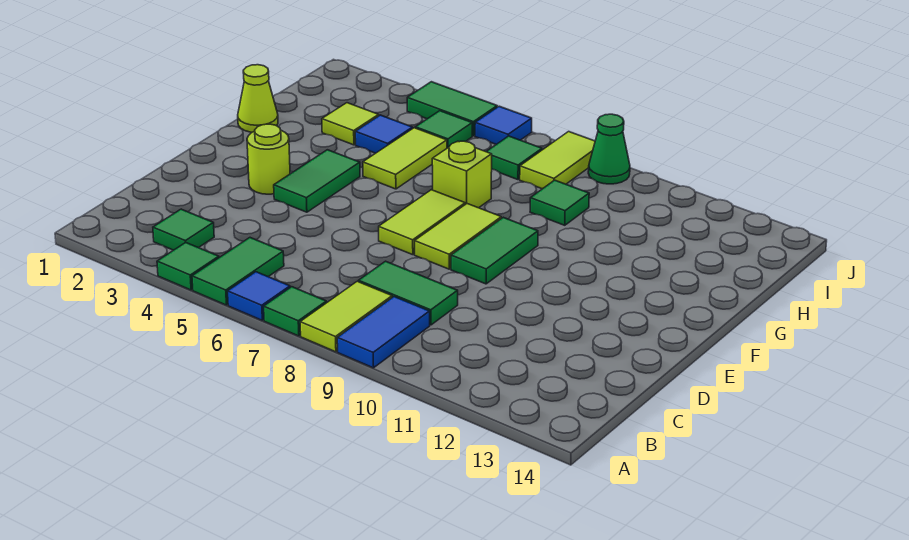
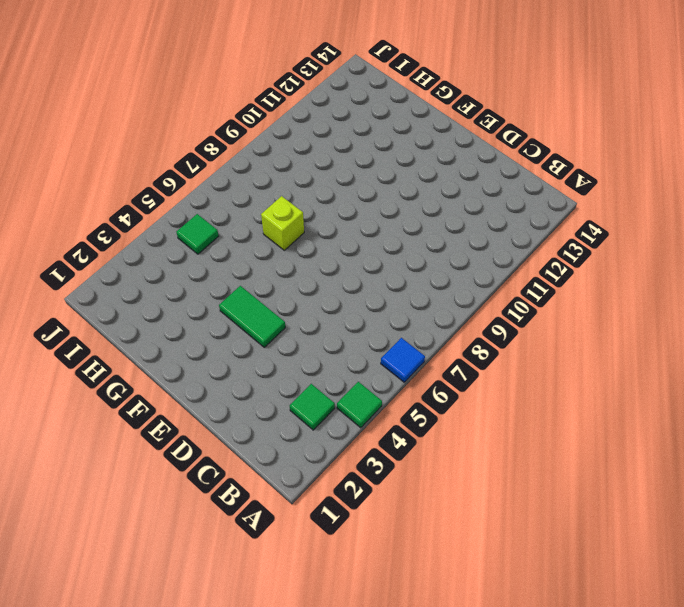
none -> green tile A5:B5 level 1
none -> green tile A7 level 1
none -> lime tile A8:B8 level 1

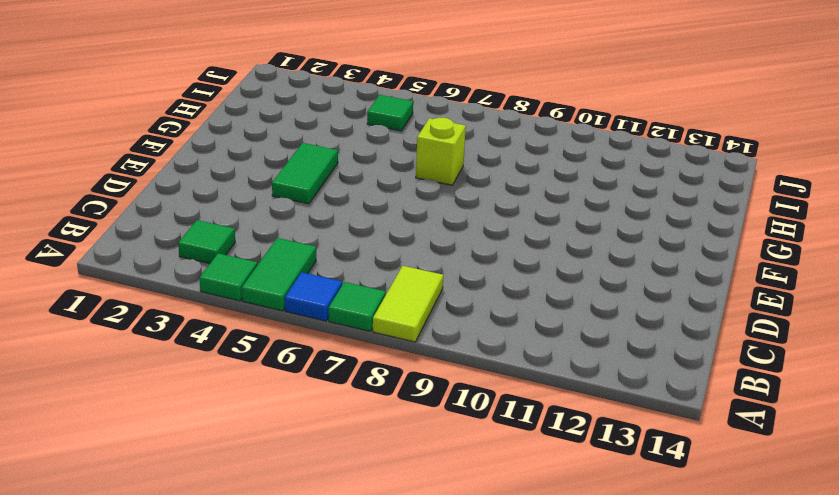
none -> blue tile A9:B9 level 1
none -> green tile C8:C9 level 1
none -> lime round brick E3 level 1

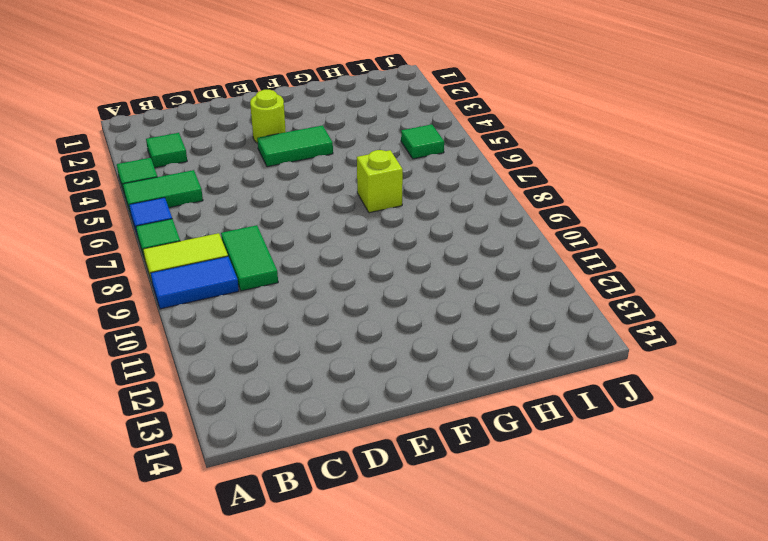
none -> lime tile E7:F7 level 1
none -> lime tile E8:F8 level 1
none -> green tile E9:F9 level 1

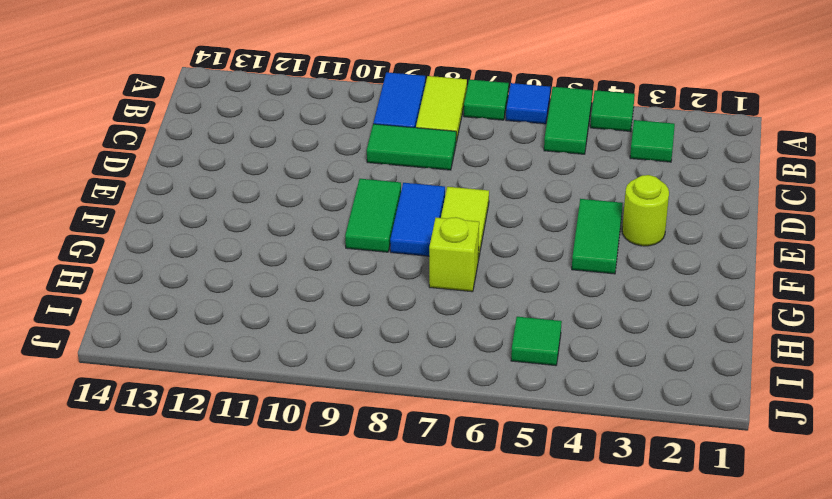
blue tile E8:F8 level 1 -> lime tile E8:F8 level 1
none -> lime cone G1 level 1
none -> lime tile G5:H5 level 1
none -> lime tile H3 level 1

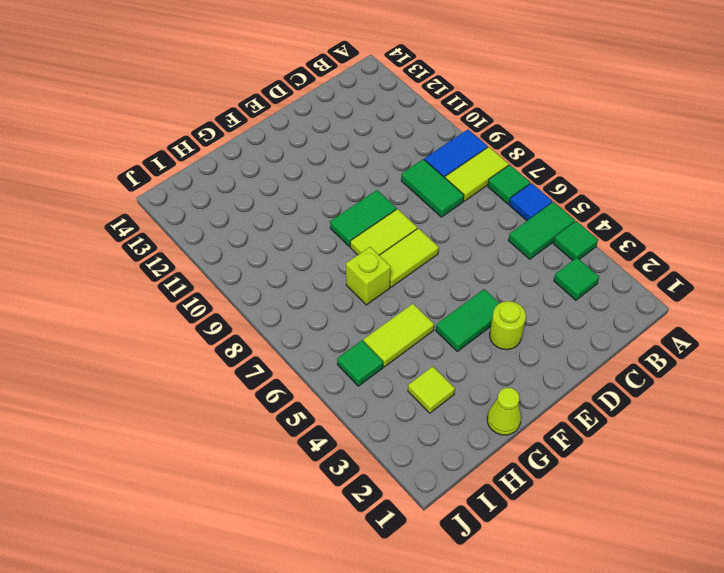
none -> blue tile H4 level 1
none -> green tile H9 level 1
none -> green tile I7 level 1

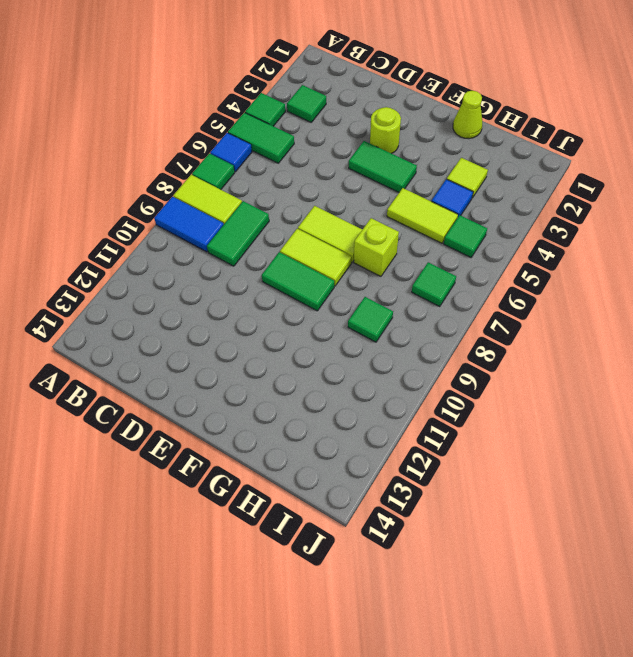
none -> lime tile I8:J8 level 1
none -> green tile J4:J5 level 1
none -> blue tile J6 level 1

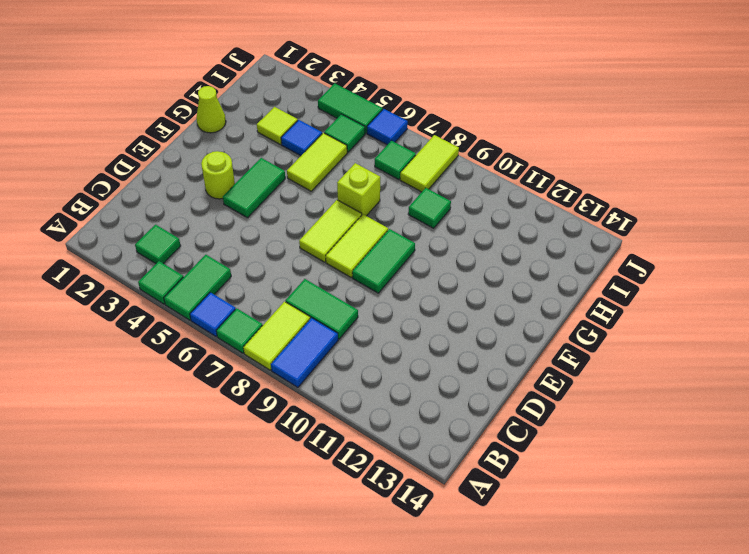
none -> green cone J9 level 1

